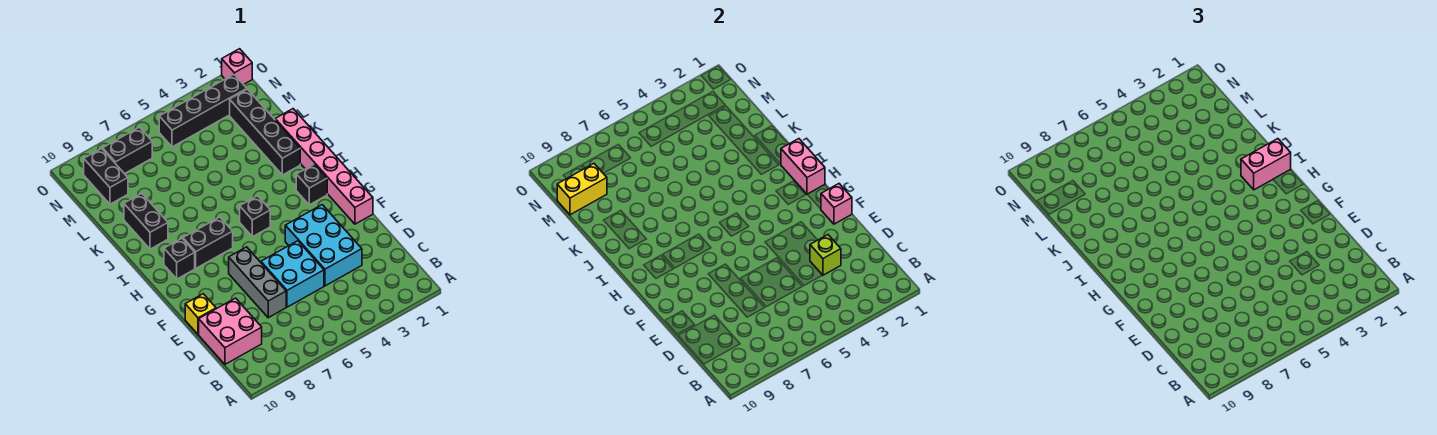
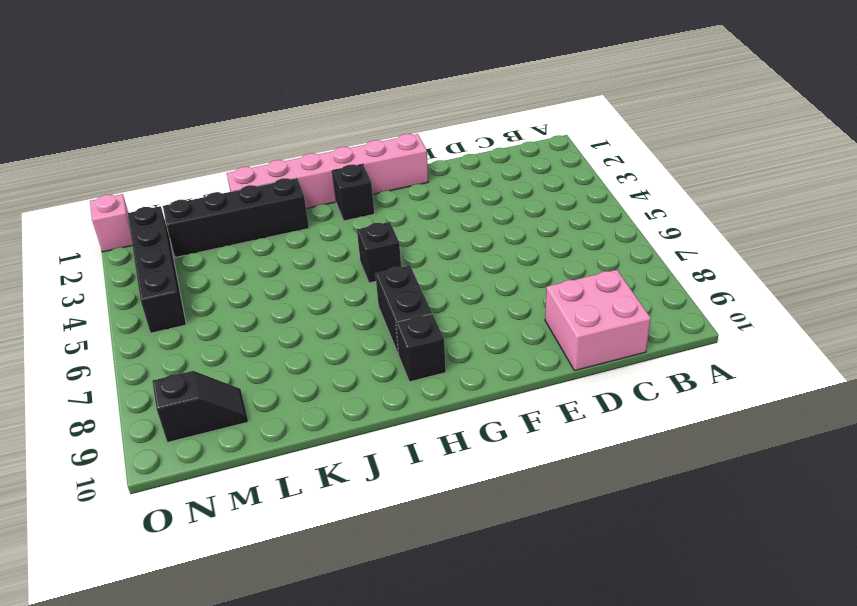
black slope M9:N9 level 1 top N -> black brick M9:N9 level 1
none -> cyan brick D3:F4 level 1
none -> cyan brick D5:E6 level 1
none -> grey brick D7:F7 level 1

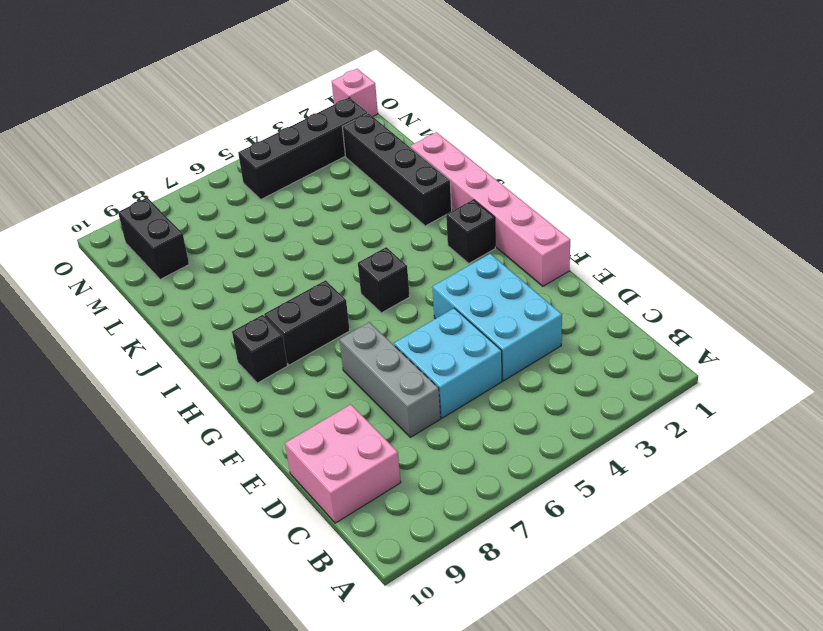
none -> yellow brick E10 level 1
none -> black brick J9:K9 level 1
none -> black brick N7:N8 level 1

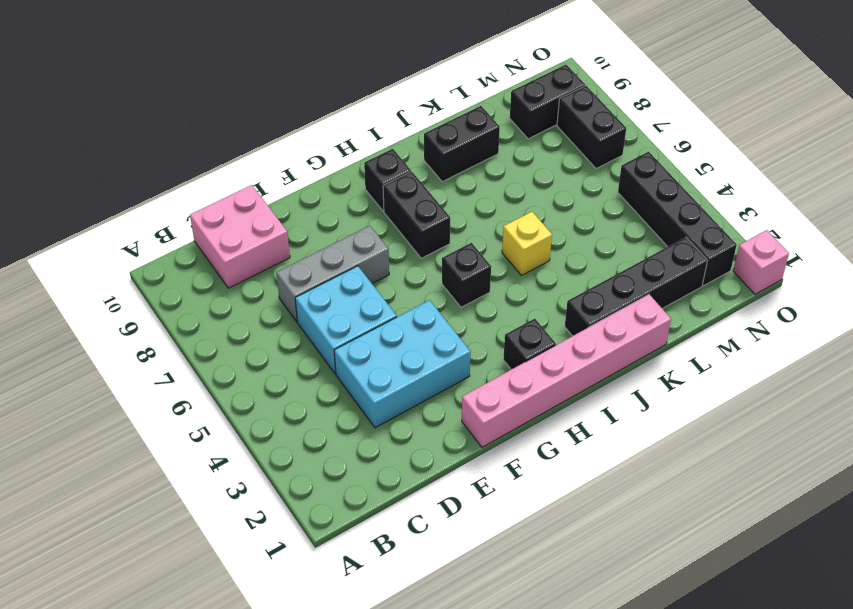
yellow brick J5 level 1 -> yellow brick E10 level 1
none -> lime brick D3 level 2
none -> pink brick F1 level 2
none -> pink brick H1:I1 level 2

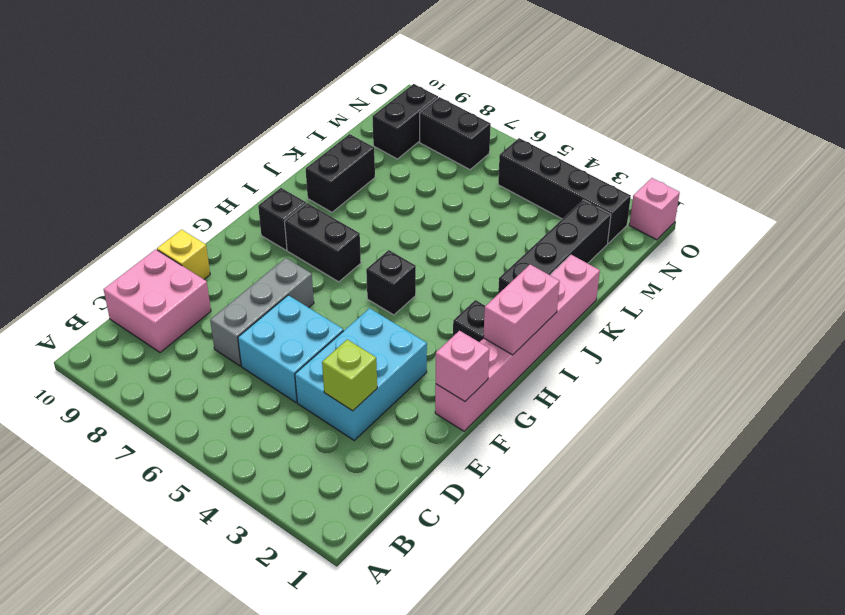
none -> yellow brick M9:M10 level 2
none -> pink brick I1:I2 level 3

